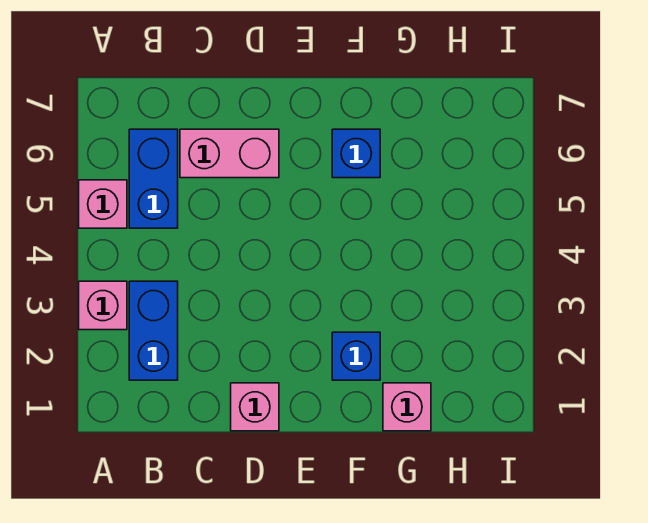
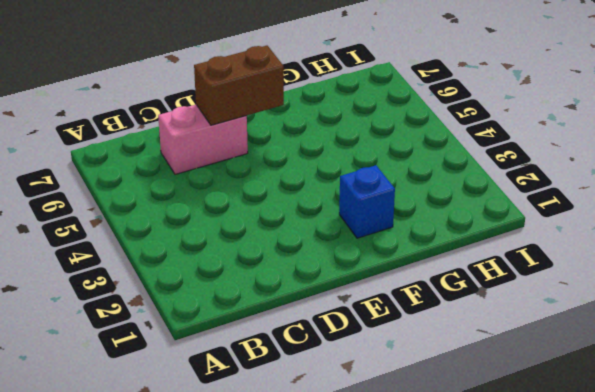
brown brick D6:E6 level 2 -> none
none -> pink brick A3 level 1
none -> pink brick A5 level 1

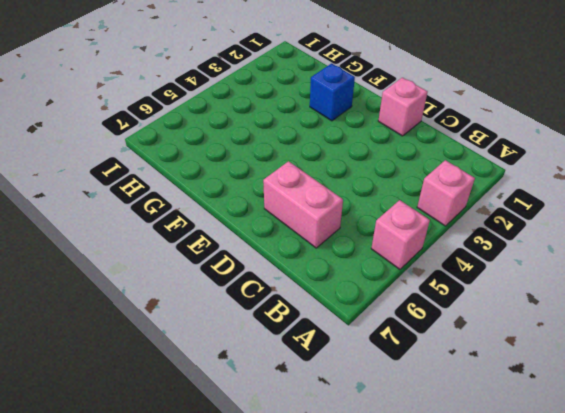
none -> blue brick B2:B3 level 1
none -> blue brick B5:B6 level 1

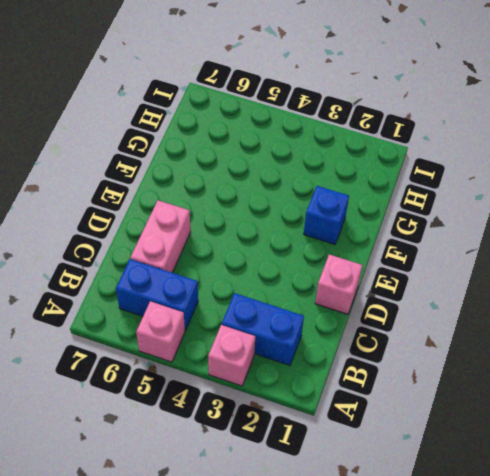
none -> blue brick F6 level 1
none -> pink brick G1 level 1

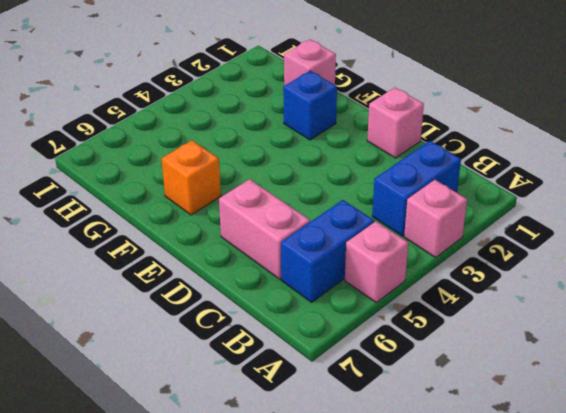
orange brick F6 level 1 -> blue brick F6 level 1

